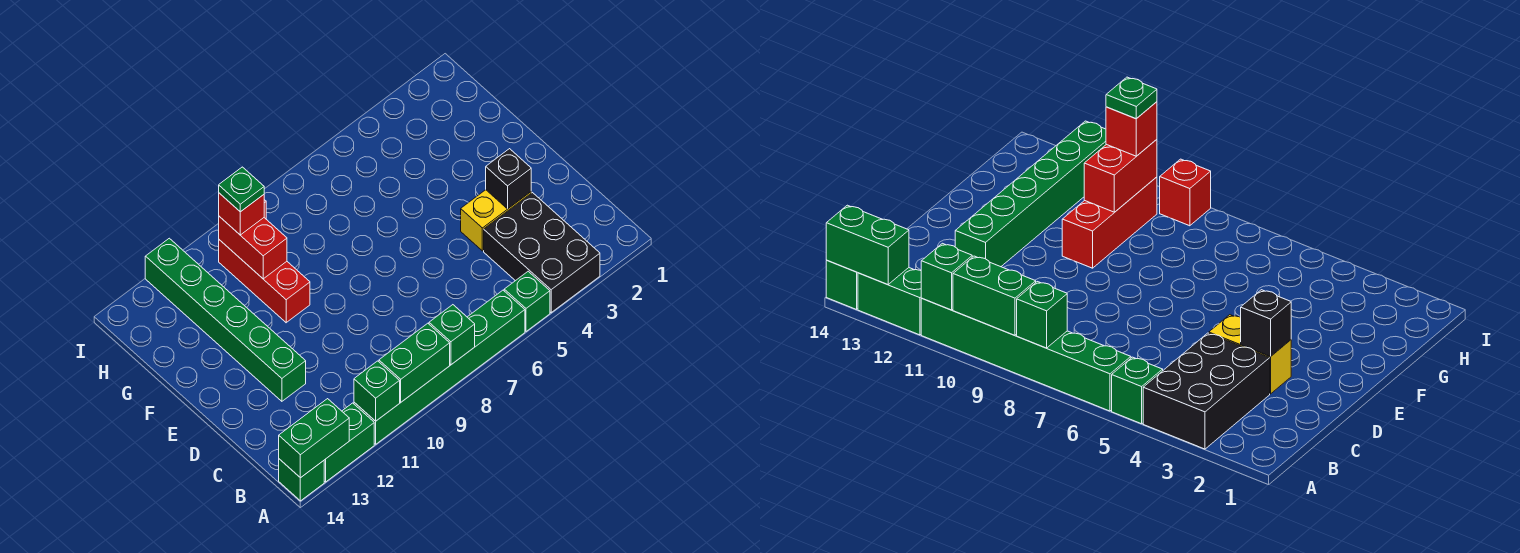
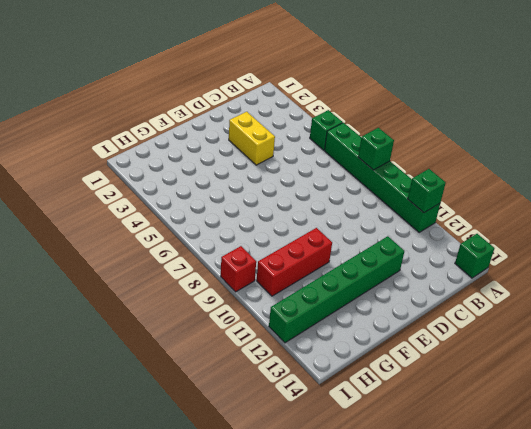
none -> black brick A3:C4 level 1
none -> green brick A12:A13 level 1
none -> green brick A9:A10 level 2

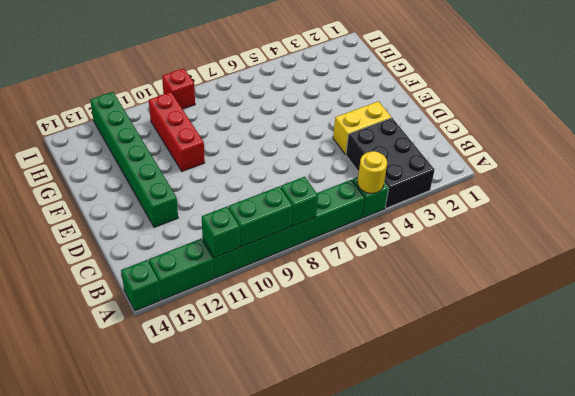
yellow round brick A5 level 2 -> none
none -> green brick A13:A14 level 2
none -> black brick D3 level 2
none -> red brick G10:H10 level 2

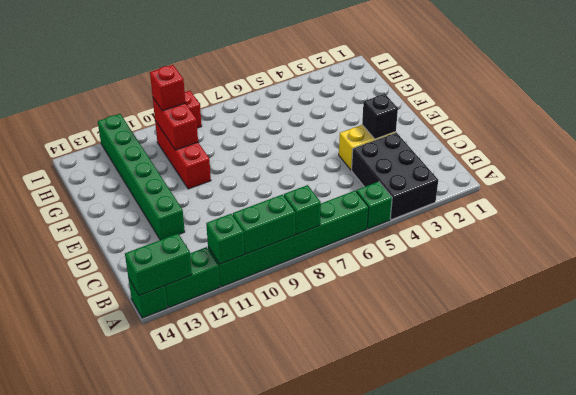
none -> green plate H10 level 4

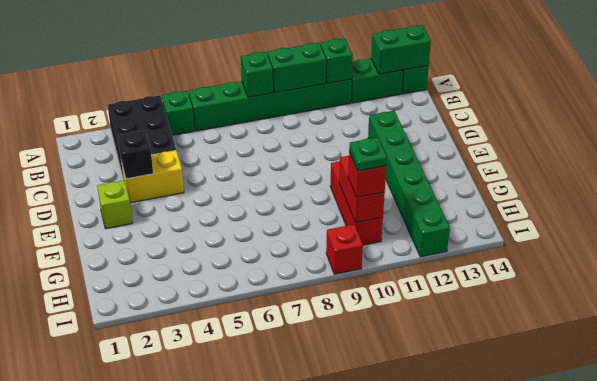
lime brick E2 level 1 -> none

